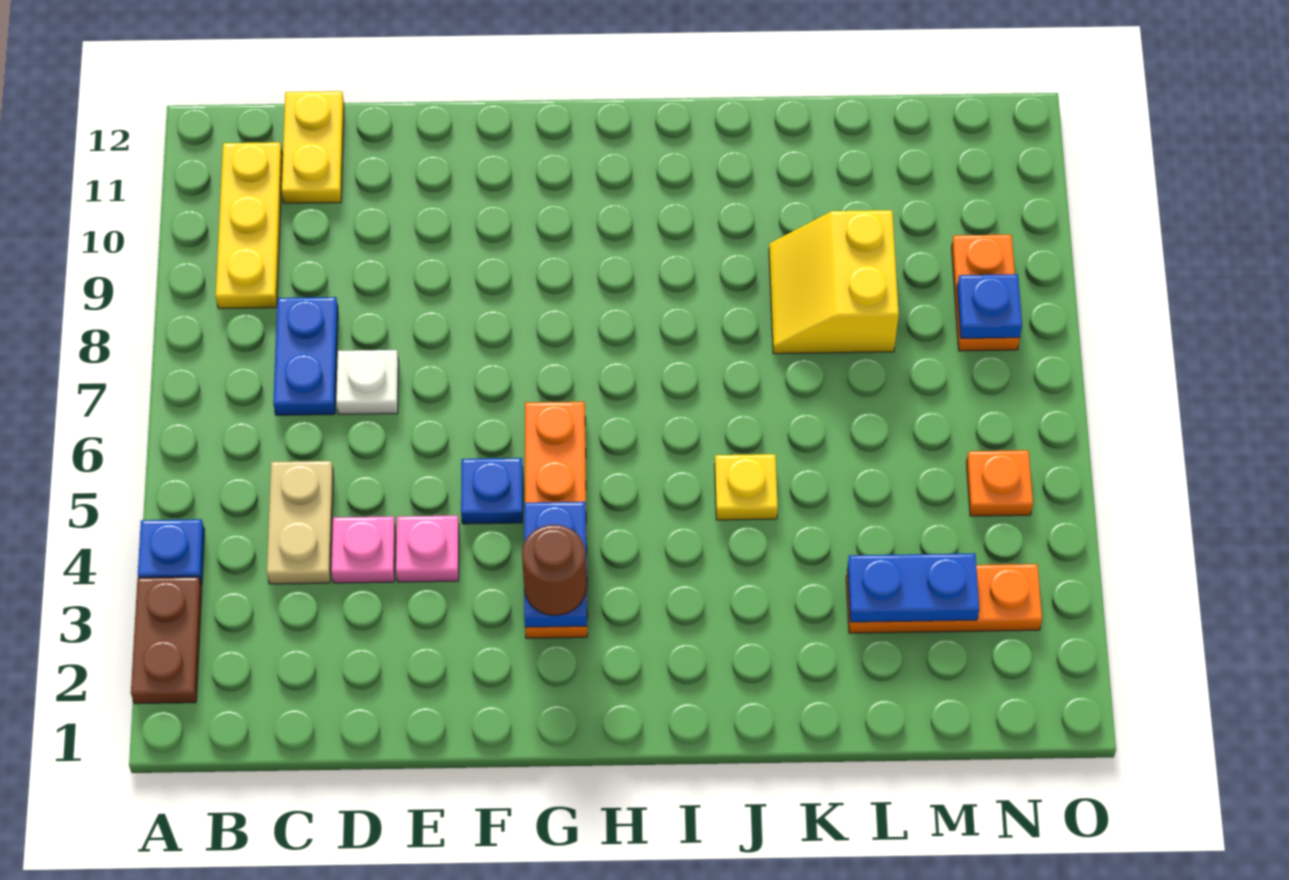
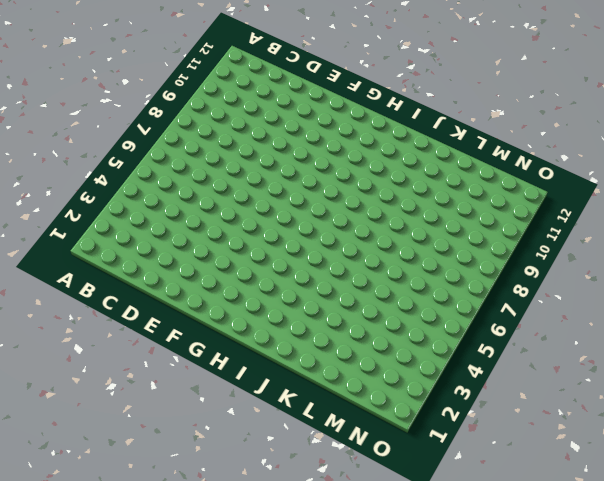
none -> brown plate A2:A3 level 1
none -> blue plate A4 level 1
none -> yellow plate B9:B11 level 1

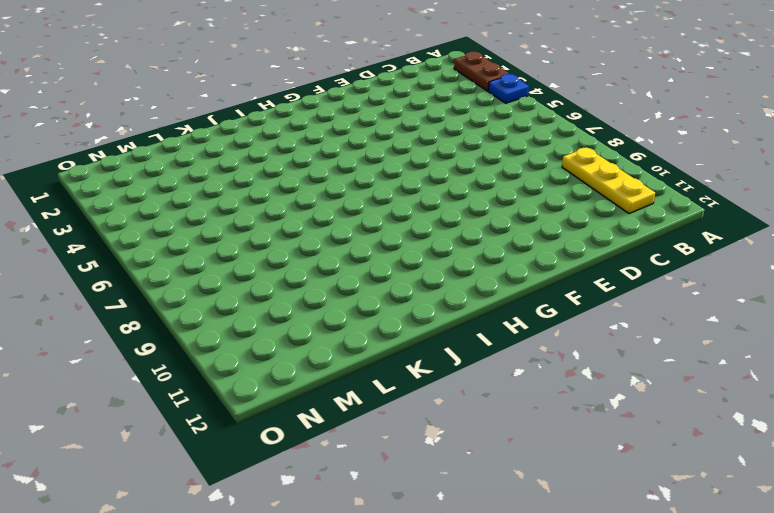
none -> tan plate C4:C5 level 1
none -> blue plate C7:C8 level 1
none -> yellow plate C11:C12 level 1

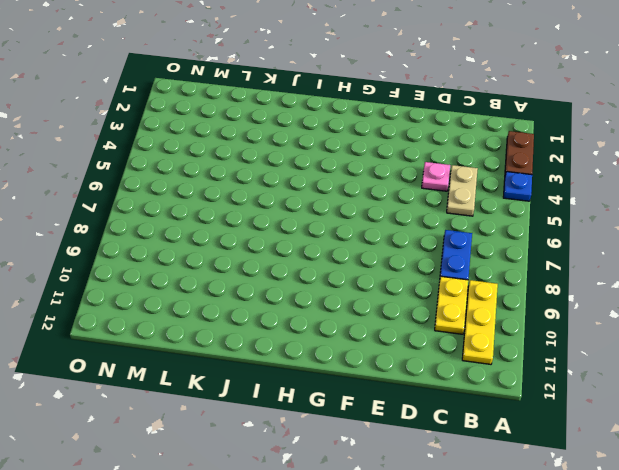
yellow plate C9:C10 level 1 -> yellow plate C11:C12 level 1
none -> white plate D7 level 1
none -> pink plate E4 level 1
none -> blue plate F5 level 1

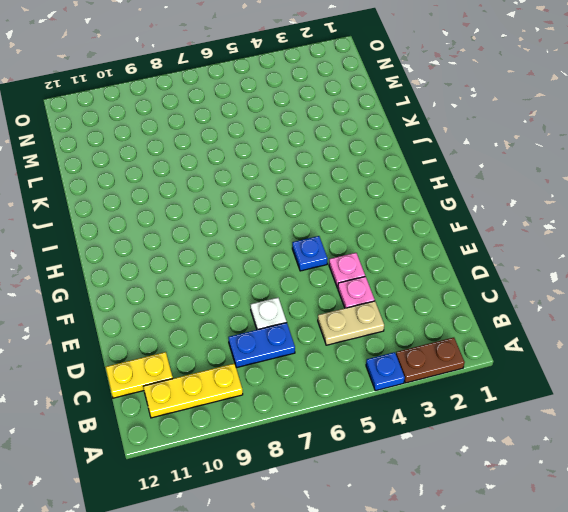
none -> orange plate G3:G6 level 1
none -> yellow plate J5 level 1
none -> yellow slope K8:L9 level 1 top L

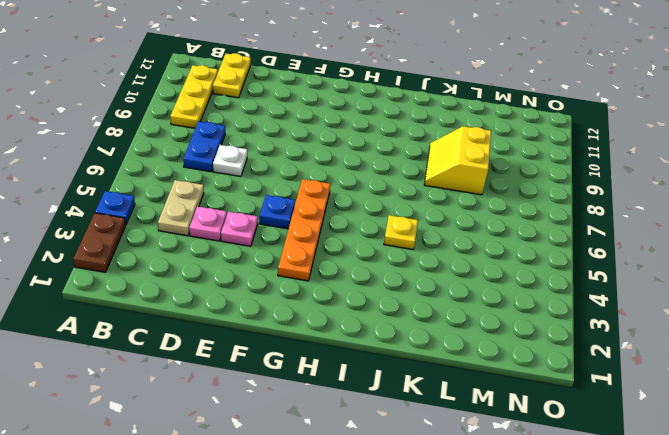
none -> orange plate L3:N3 level 1
none -> orange plate N5 level 1
none -> orange plate N8:N9 level 1

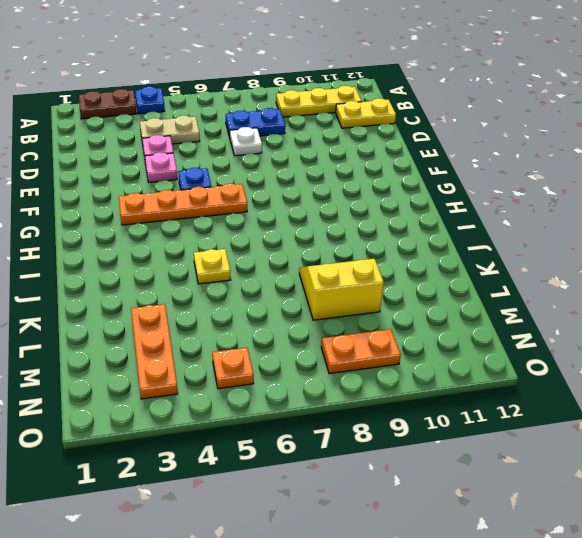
none -> blue plate G3:G4 level 2
none -> blue plate L3:M3 level 2
none -> blue plate N8 level 2

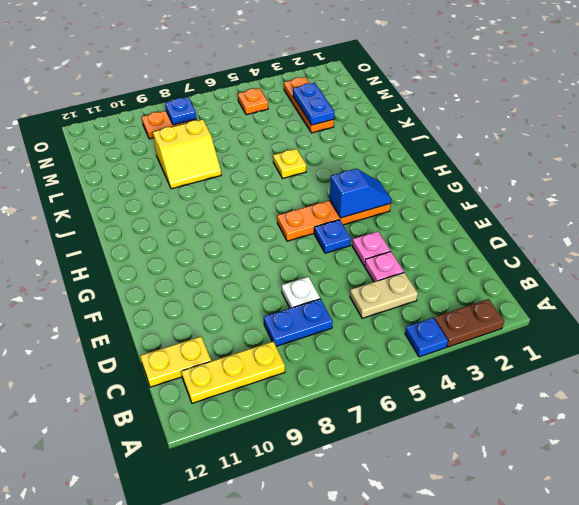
blue slope G3:G4 level 2 top 4 -> blue plate G3:G4 level 2
none -> brown round brick G3 level 3

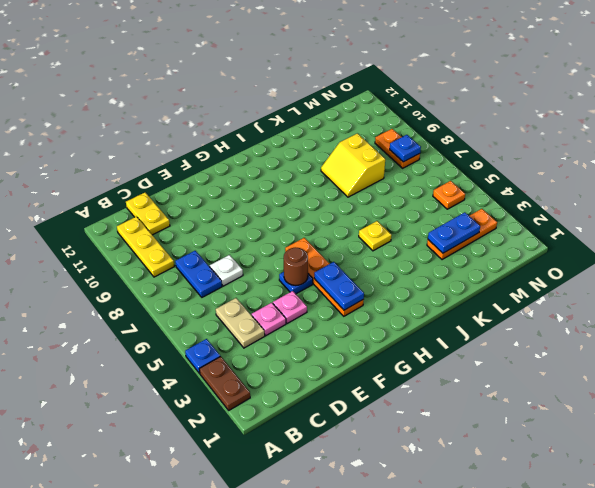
brown round brick F5 level 2 -> brown round brick G3 level 3

